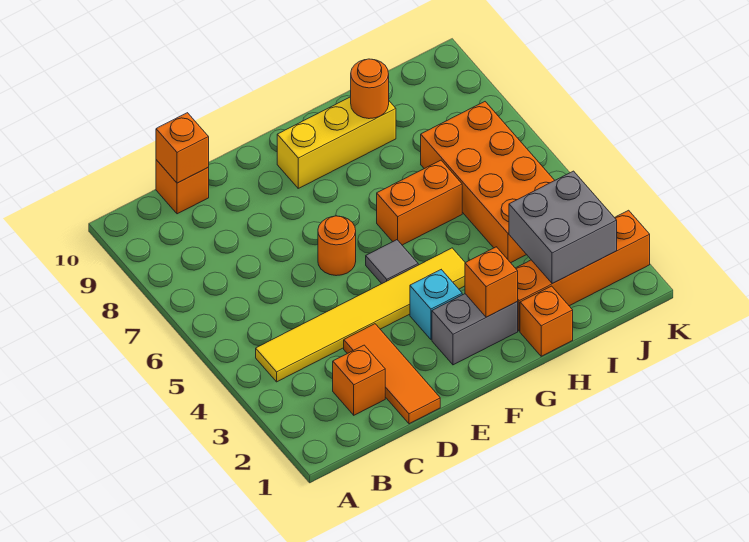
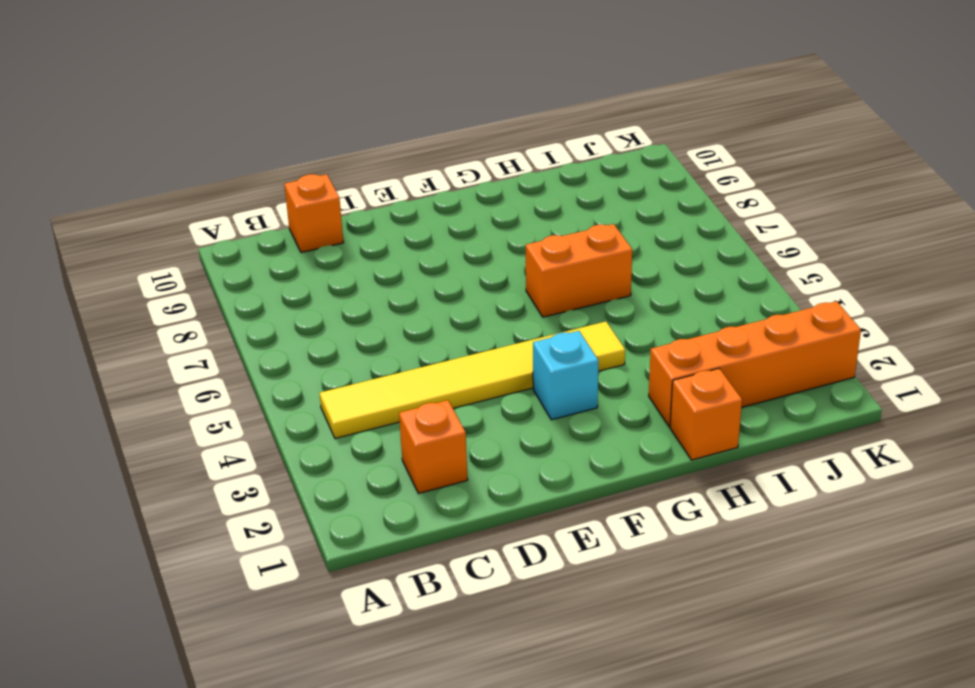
none -> orange tile D1:D3 level 1
none -> orange round brick E6 level 1
none -> grey brick F2:G2 level 1

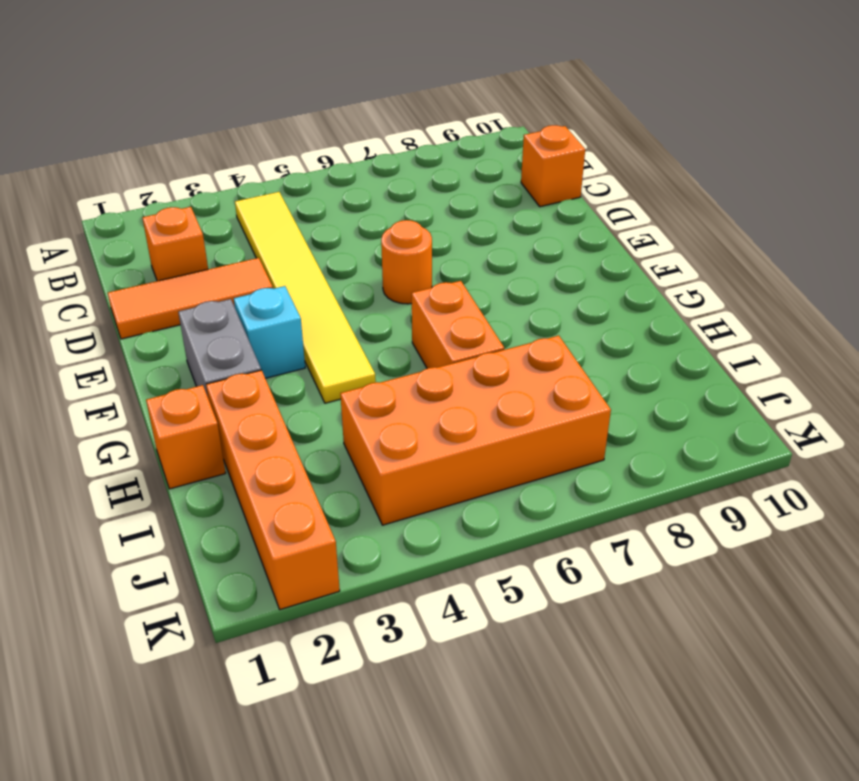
none -> grey tile F5 level 1
none -> yellow brick F9:H9 level 1
none -> orange brick C10 level 2

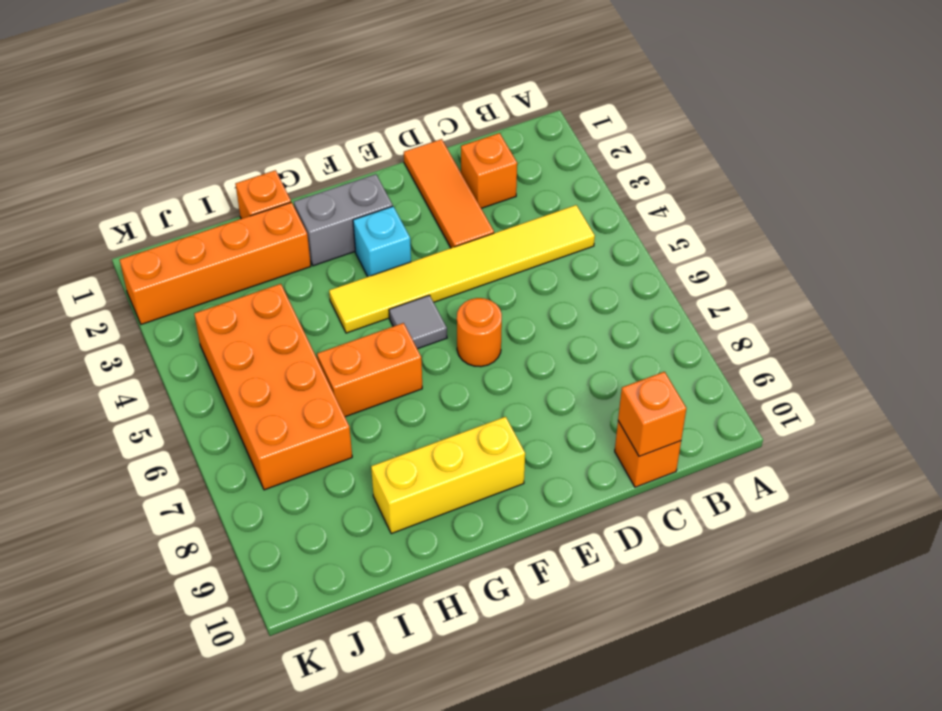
none -> orange brick G2 level 2
none -> orange round brick H9 level 2
none -> grey brick I2:J3 level 2

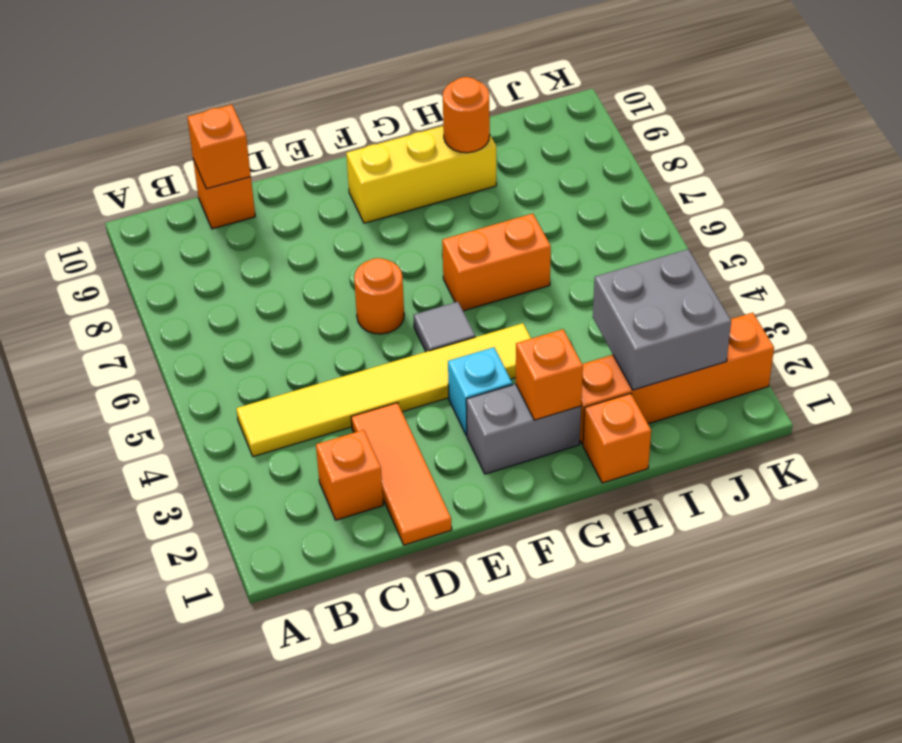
none -> orange brick I4:J7 level 1

